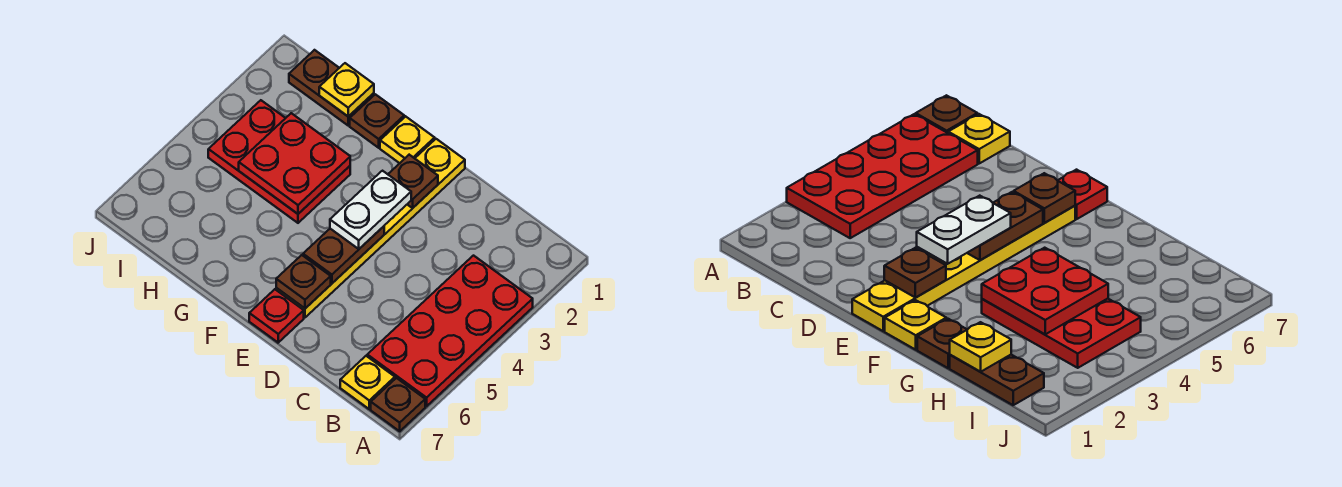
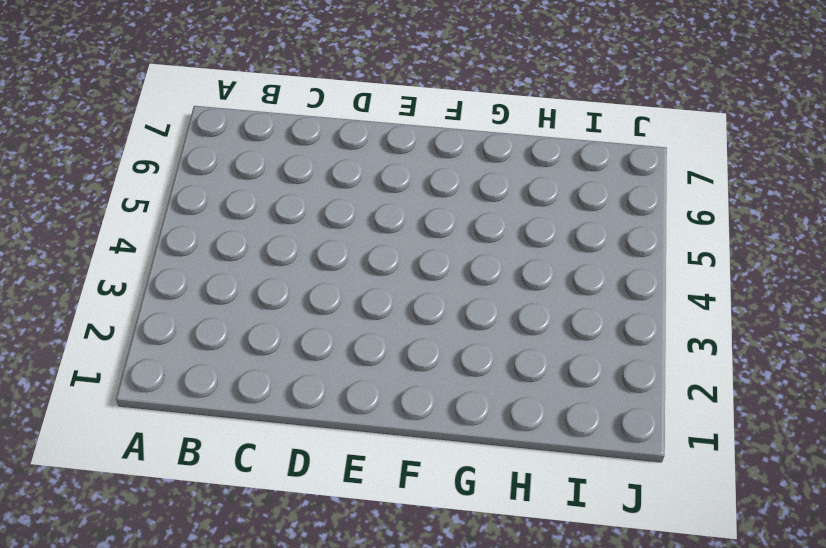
none -> red plate A3:B6 level 1
none -> brown plate A7 level 1
none -> yellow plate B7 level 1

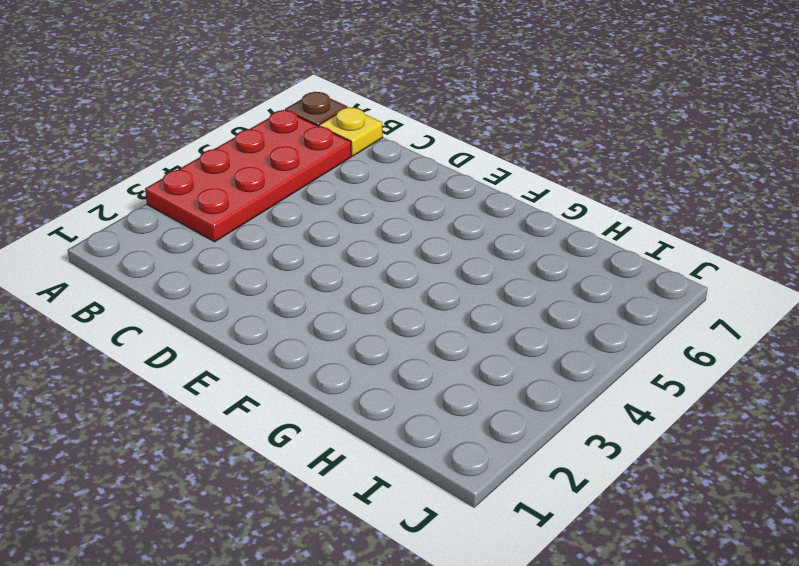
none -> yellow plate E1:E6 level 1
none -> red plate E7 level 1
none -> yellow plate F1 level 1

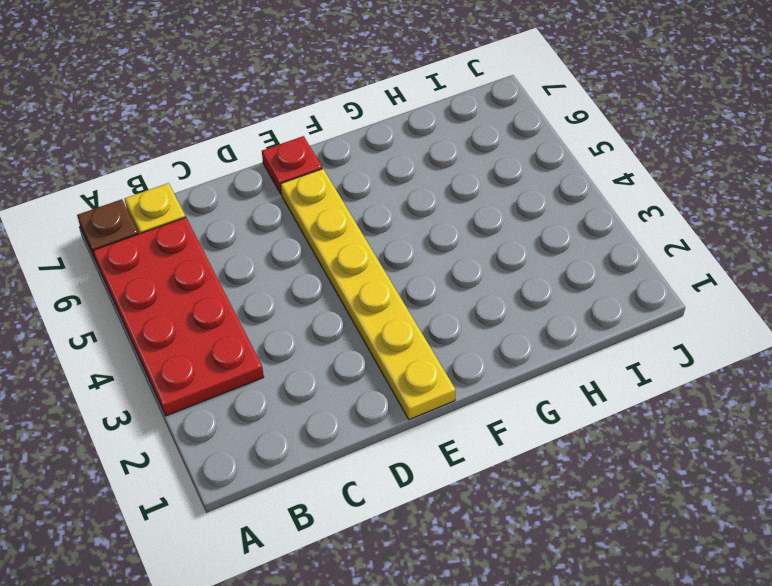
none -> yellow plate F1 level 1
none -> brown plate G1 level 1
none -> red plate G3:I4 level 1

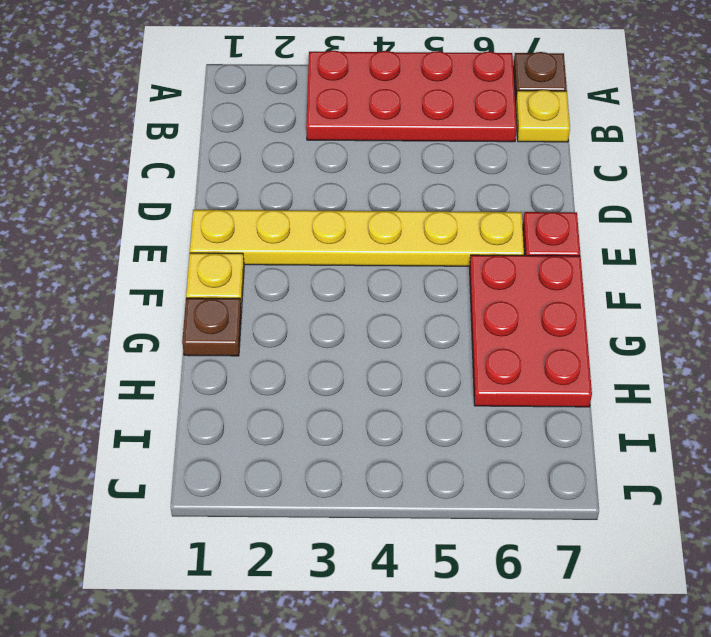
red plate F6:H7 level 1 -> red plate G3:I4 level 1
none -> brown plate H1:I1 level 1
none -> brown plate E2 level 2
none -> brown plate E4:E5 level 2

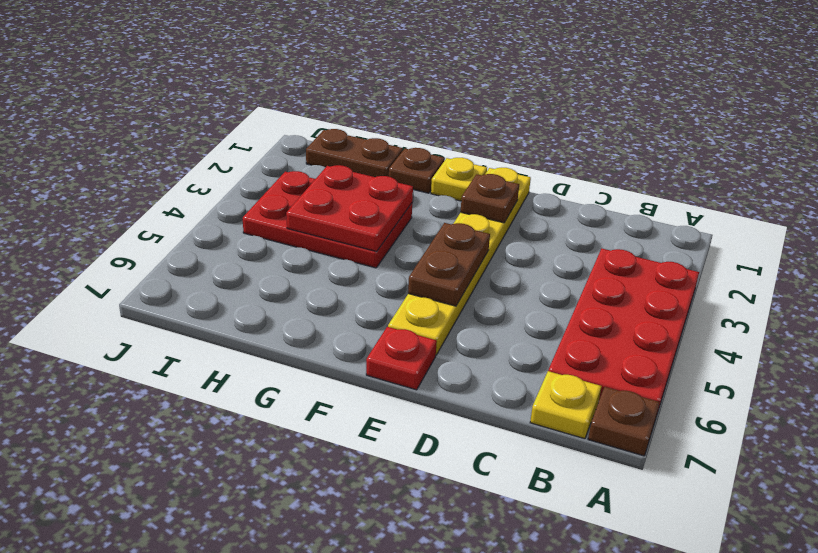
none -> brown plate E6 level 2
none -> yellow plate H1 level 2
none -> white plate E3:E4 level 3

